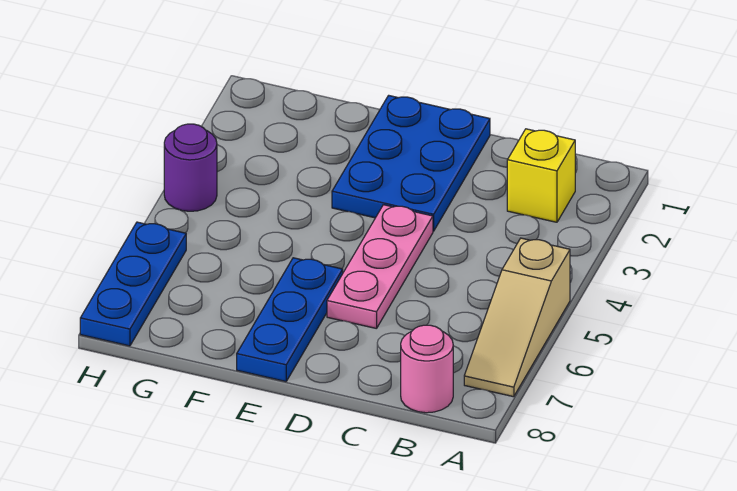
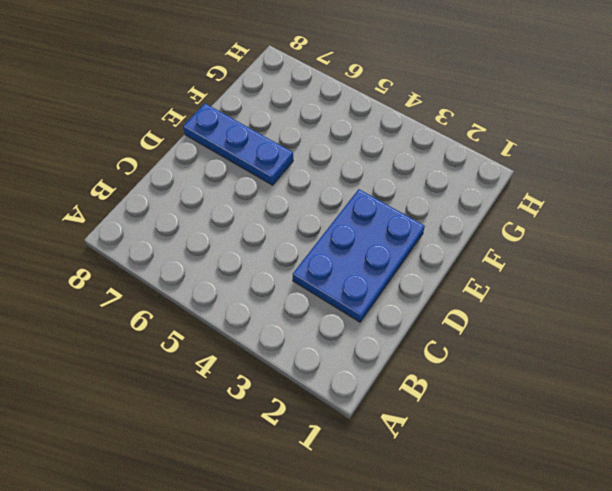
blue plate C2:E3 level 1 -> blue plate D1:E3 level 1
none -> tan slope A5:A7 level 1 top 5
none -> yellow brick B2 level 1

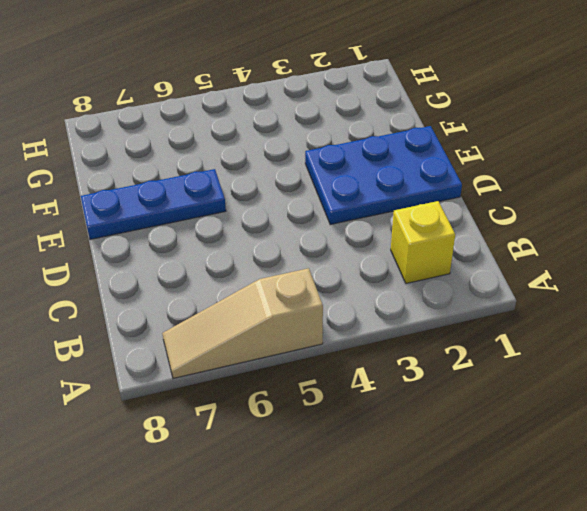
none -> pink round brick B8 level 1
none -> pink plate D4:D6 level 1

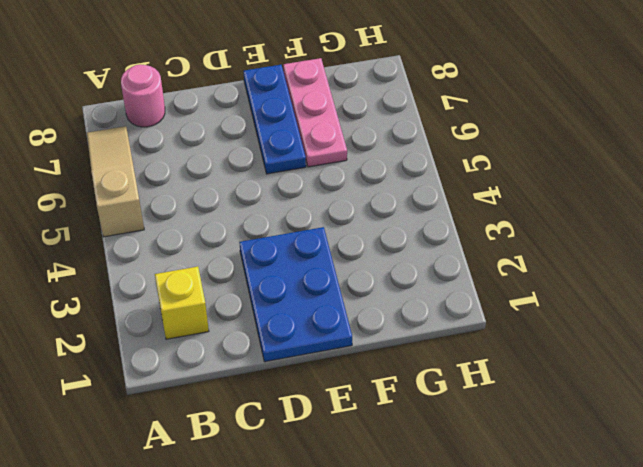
pink plate F6:F8 level 1 -> pink plate D4:D6 level 1
none -> purple round brick H4 level 1
none -> blue plate H6:H8 level 1

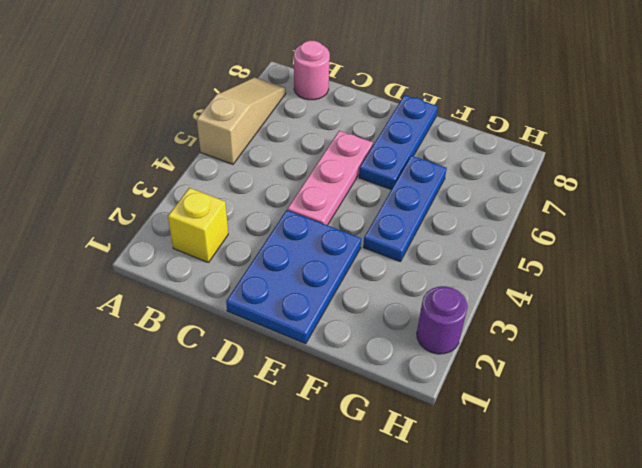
blue plate F4:F6 level 1 -> blue plate H6:H8 level 1
purple round brick H2 level 1 -> purple round brick H4 level 1

